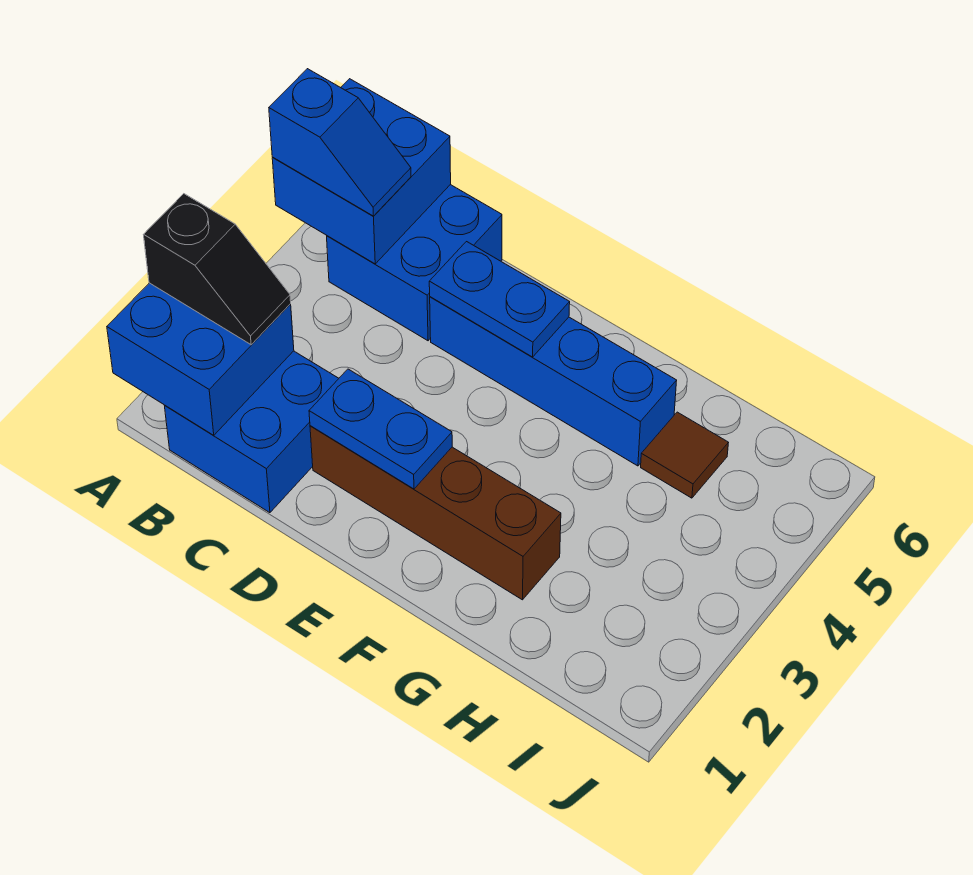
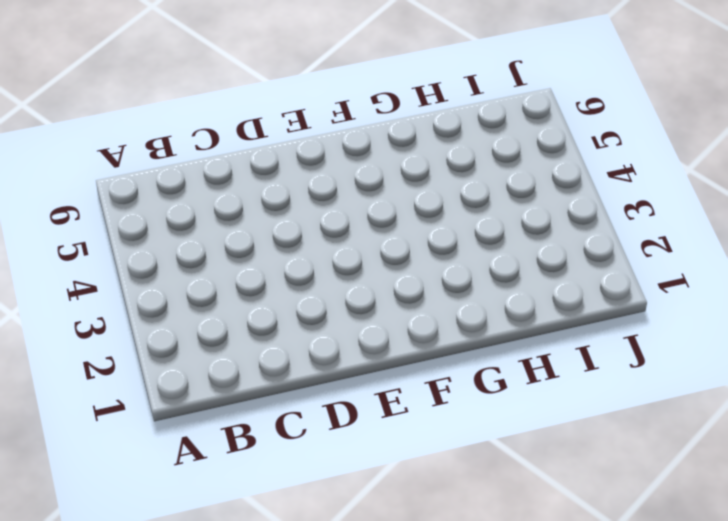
none -> blue brick B1:C2 level 1
none -> blue brick B5:C6 level 1

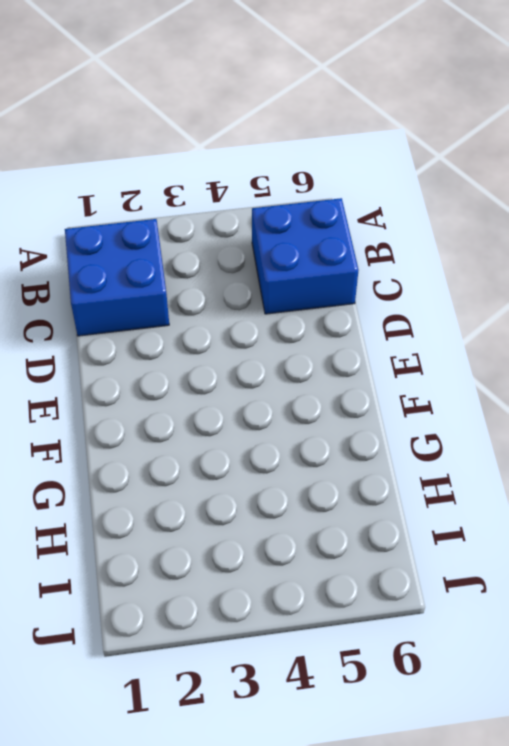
none -> brown brick D2:G2 level 1
none -> blue brick D5:G5 level 1

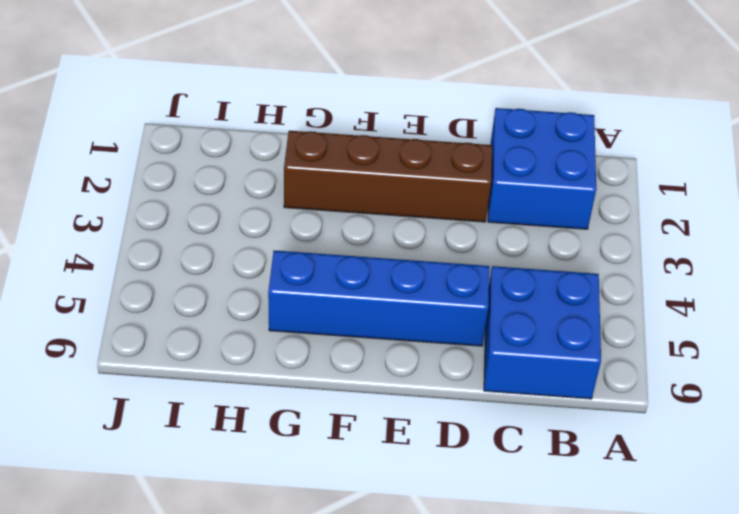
none -> brown tile H5 level 1
none -> blue brick A1:B2 level 2

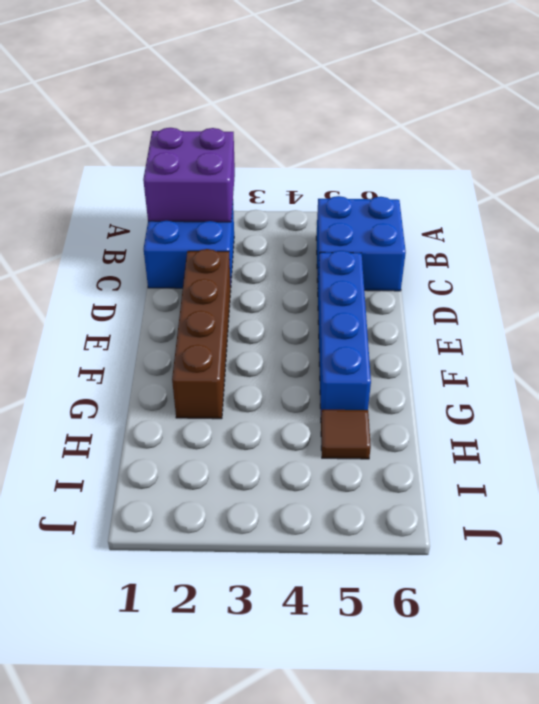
purple brick A1:B2 level 2 -> blue brick A1:B2 level 2
none -> blue brick A5:B6 level 2
none -> blue plate D2:E2 level 2

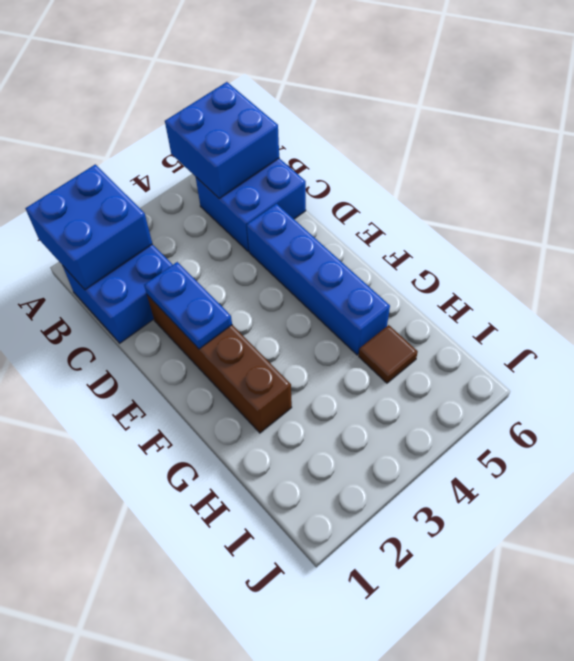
none -> blue plate D5:E5 level 2
none -> black slope A2:B2 level 3 top A

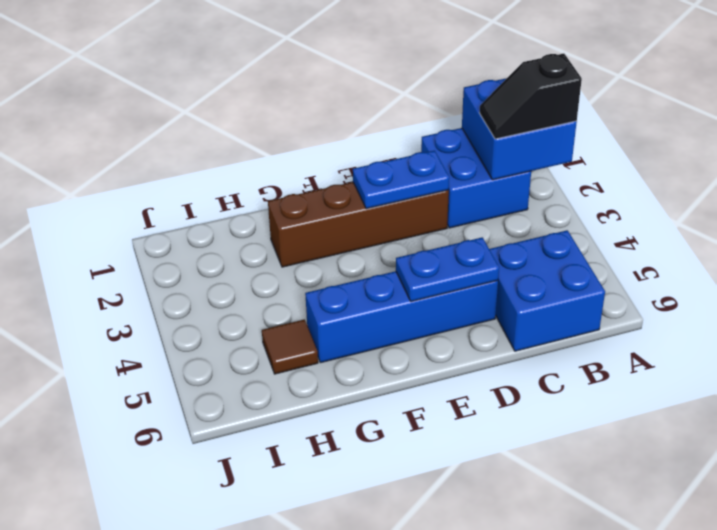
none -> blue brick A5:B6 level 2
none -> blue slope A5:B5 level 3 top A

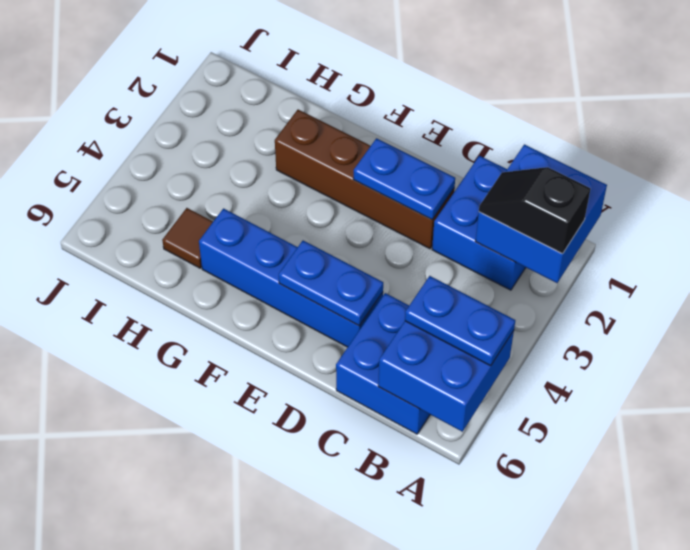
blue plate A5:B5 level 3 -> blue slope A5:B5 level 3 top A

